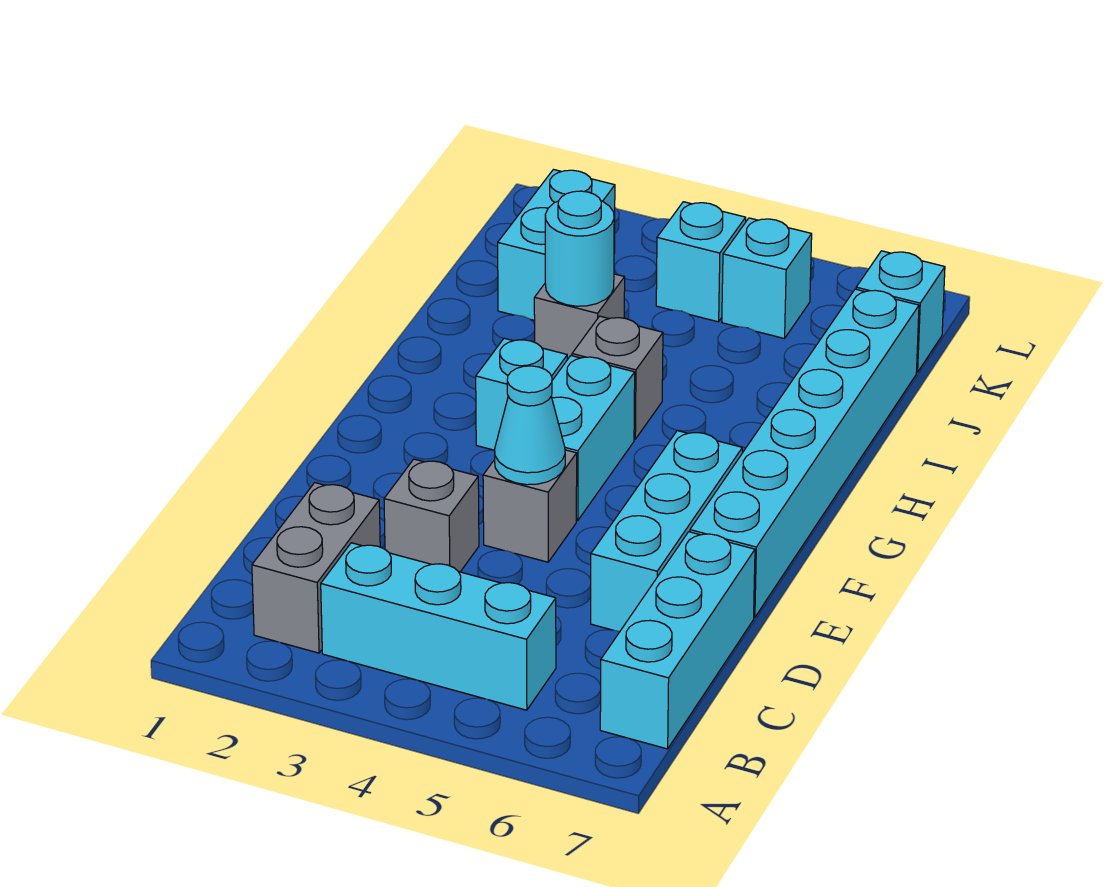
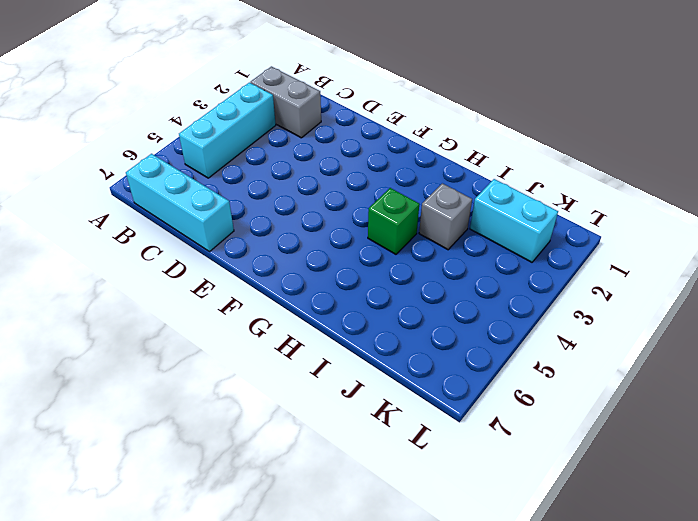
green brick H4 level 1 -> grey brick H4 level 1
none -> grey brick D3 level 1
none -> cyan brick D6:F6 level 1
none -> grey brick E4 level 1

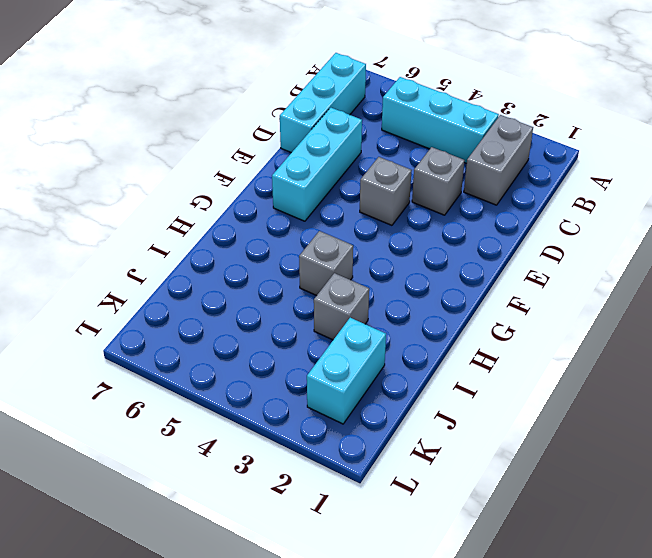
none -> cyan brick E7:J7 level 1
none -> cyan brick F4:G4 level 1
none -> cyan brick G3 level 1

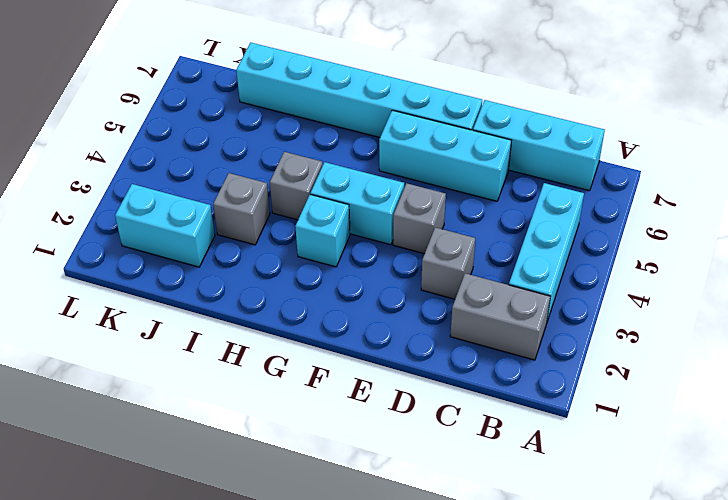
none -> cyan brick K4 level 1
none -> cyan brick K5 level 1
none -> cyan brick K7 level 1

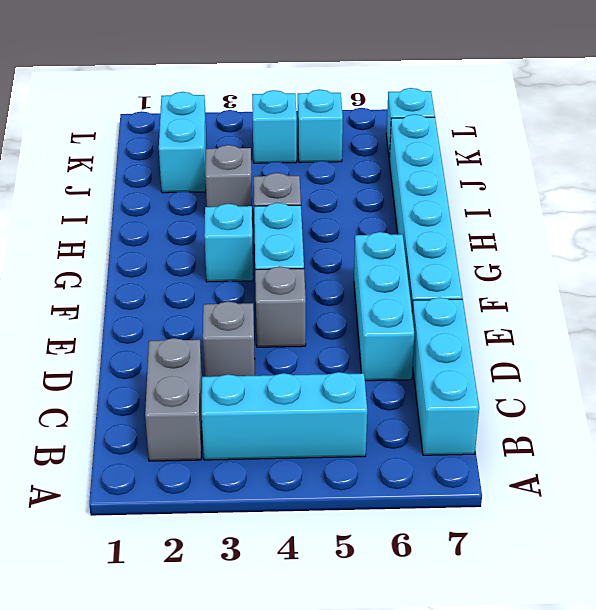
none -> cyan cone E4 level 2
none -> cyan round brick I3 level 2

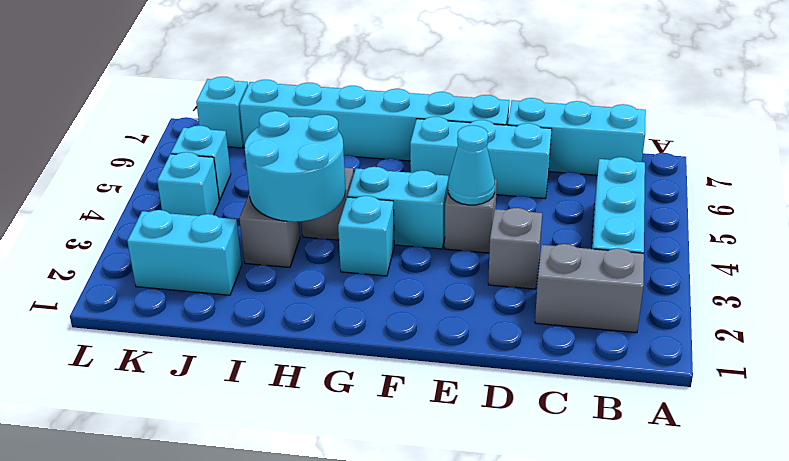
cyan round brick H3:I4 level 2 -> cyan round brick I3 level 2

